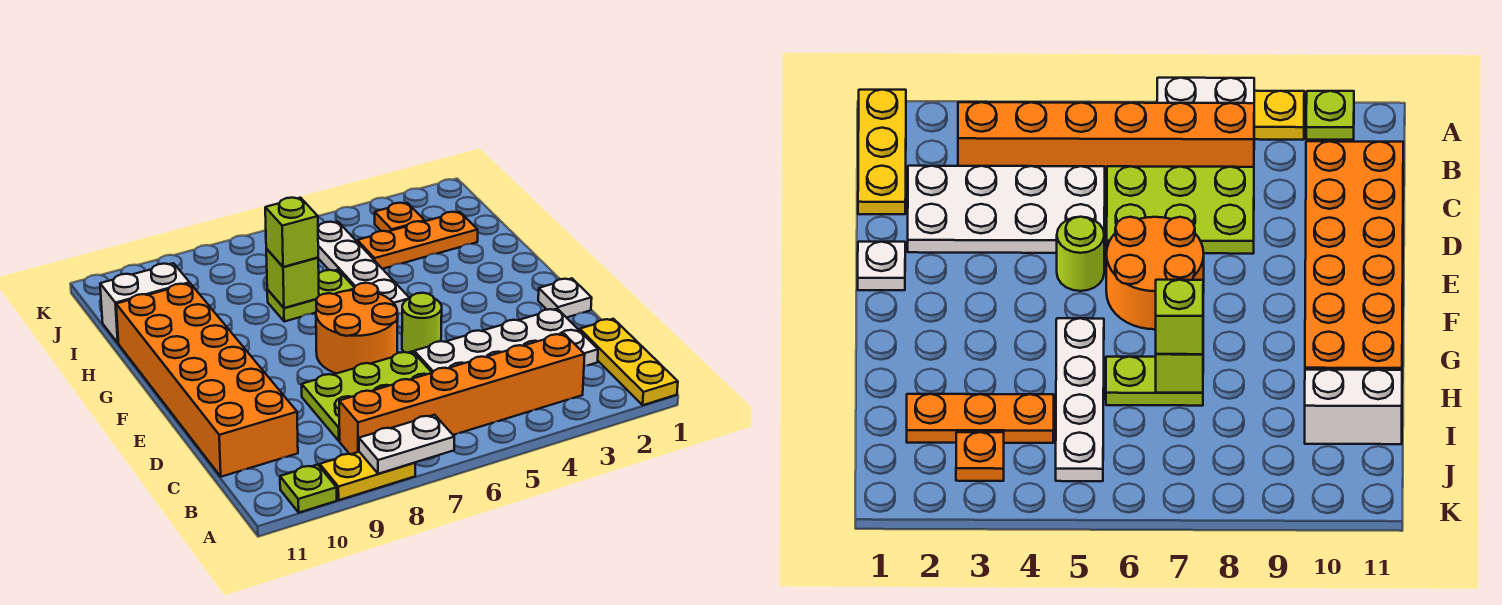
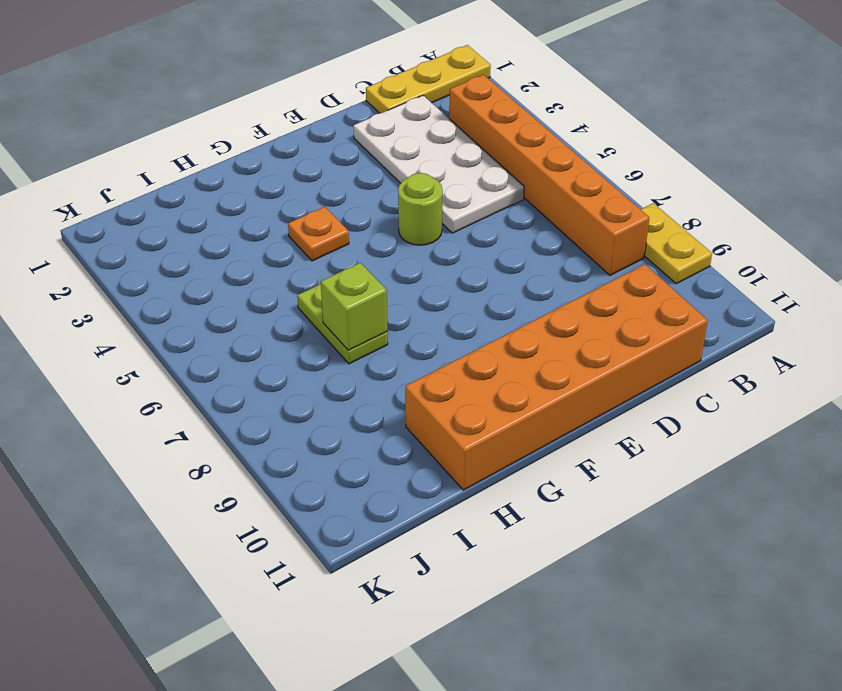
orange plate G4 level 1 -> orange plate J3 level 1
none -> lime plate A10 level 1
none -> lime plate C6:D8 level 1
none -> white plate E1 level 1

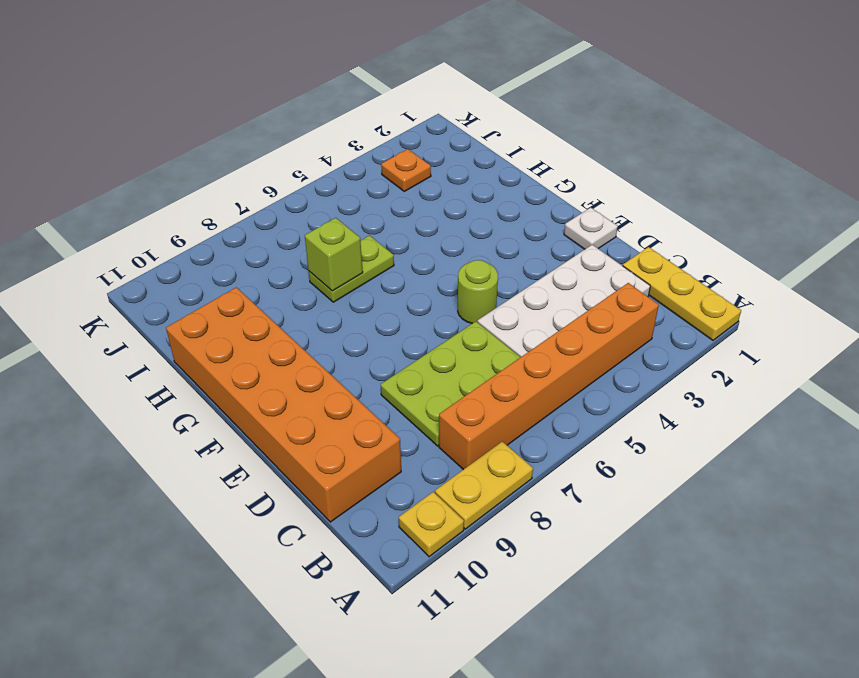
yellow plate A10 level 1 -> lime plate A10 level 1
none -> orange round brick E6:F7 level 1
none -> white plate G5:J5 level 1
none -> orange plate I2:I4 level 1

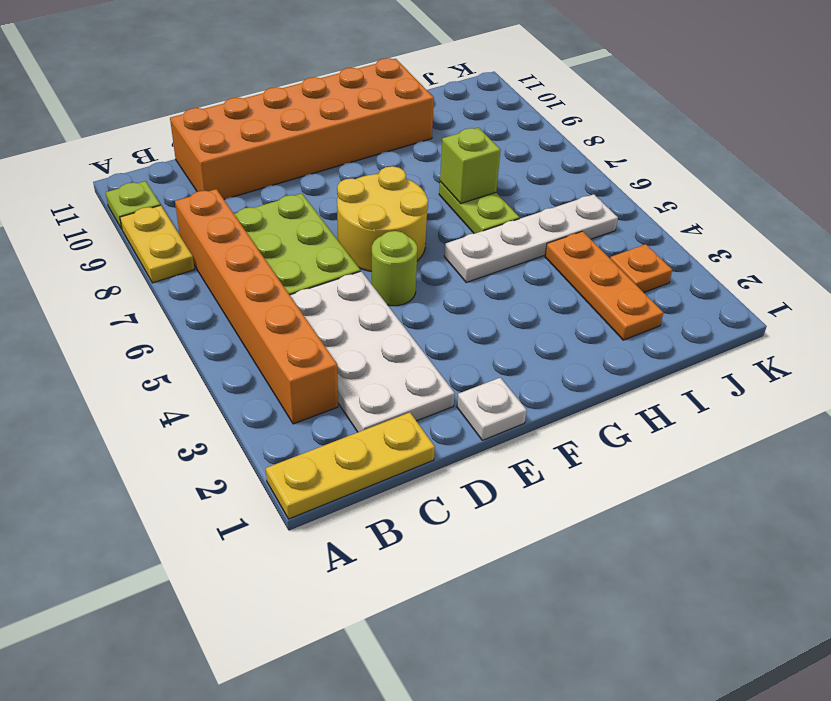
yellow round brick E6:F7 level 1 -> orange round brick E6:F7 level 1
none -> white brick I10:I11 level 1
none -> white plate A7:A8 level 2
none -> lime brick H7 level 3

